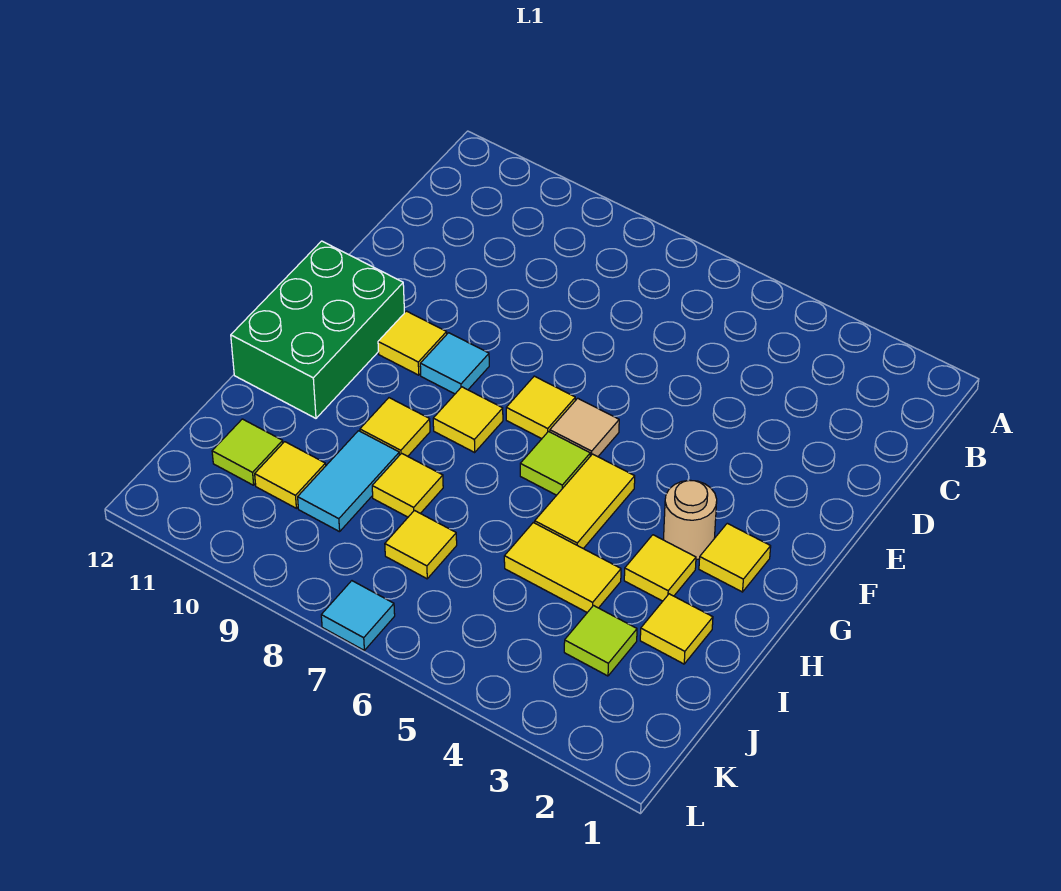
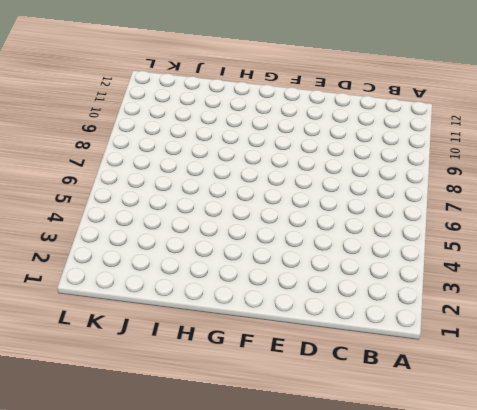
none -> tan tile F6 level 1
none -> yellow tile F7 level 1
none -> cyan tile F9 level 1

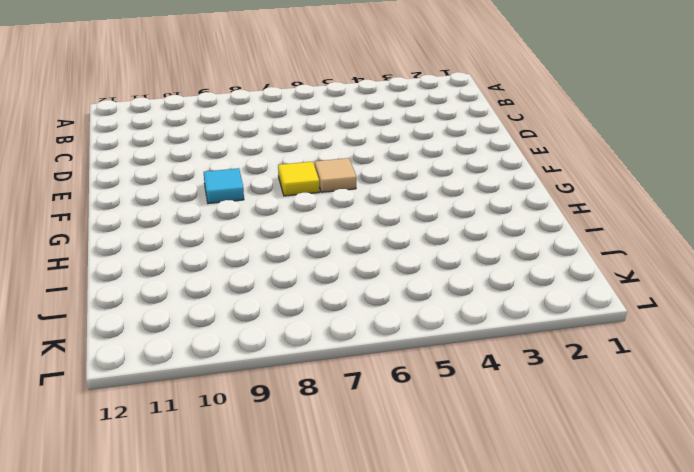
none -> yellow tile F10 level 1
none -> green brick F11:H12 level 1
none -> yellow tile G2 level 1

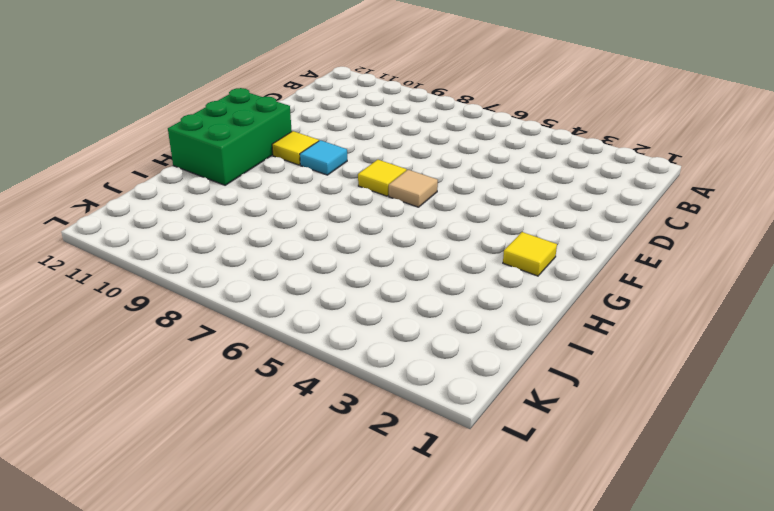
none -> tan round brick G3 level 1
none -> yellow tile G5:H5 level 1
none -> lime tile G6 level 1

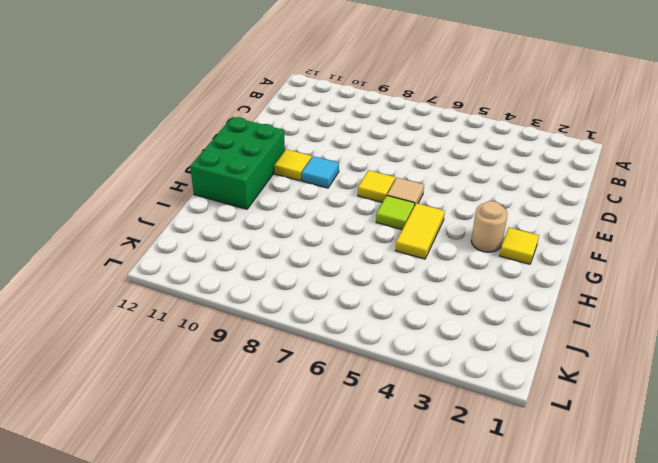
none -> yellow tile G8 level 1
none -> yellow tile H3 level 1
none -> yellow tile H9 level 1

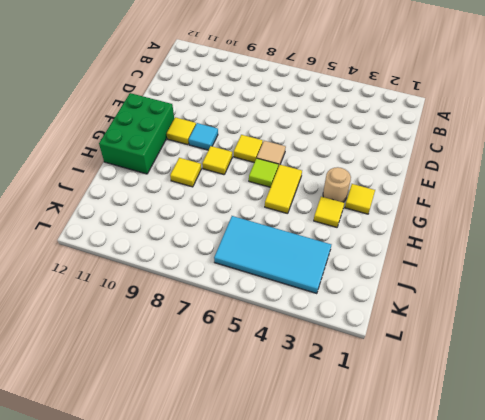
cyan tile J3:K6 level 1 -> lime tile J3 level 1
none -> yellow tile I2 level 1
none -> yellow tile I4:I5 level 1
none -> yellow tile I8 level 1

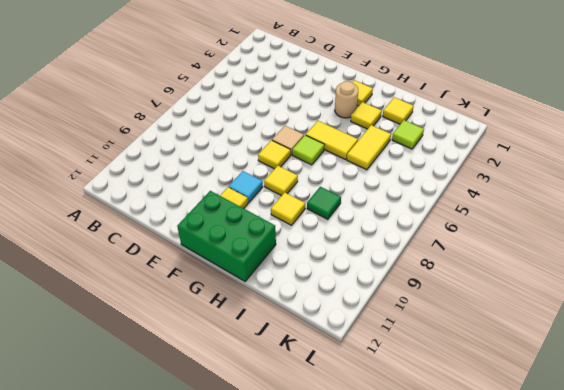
green tile I8 level 1 -> yellow tile I8 level 1
none -> cyan tile I9:J9 level 1
none -> yellow tile J7 level 1
none -> yellow tile J10 level 1

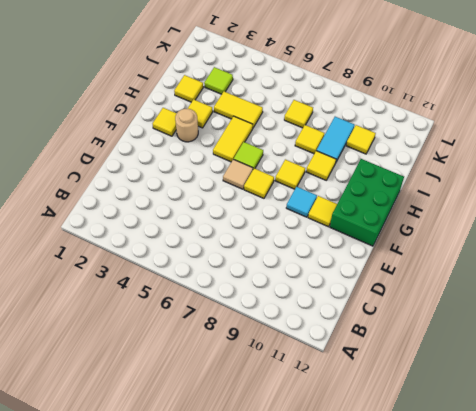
none -> lime tile J11 level 1
none -> cyan tile L7 level 1

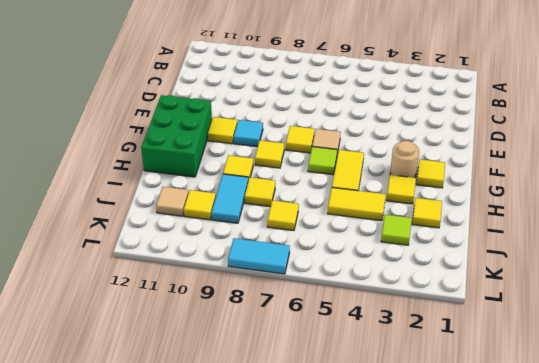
tan tile J11 level 1 -> lime tile J11 level 1
cyan tile L7:L8 level 1 -> cyan tile L7 level 1

